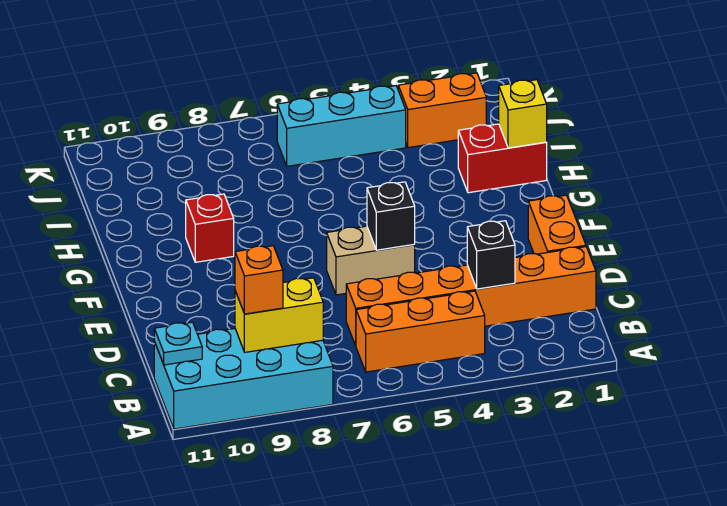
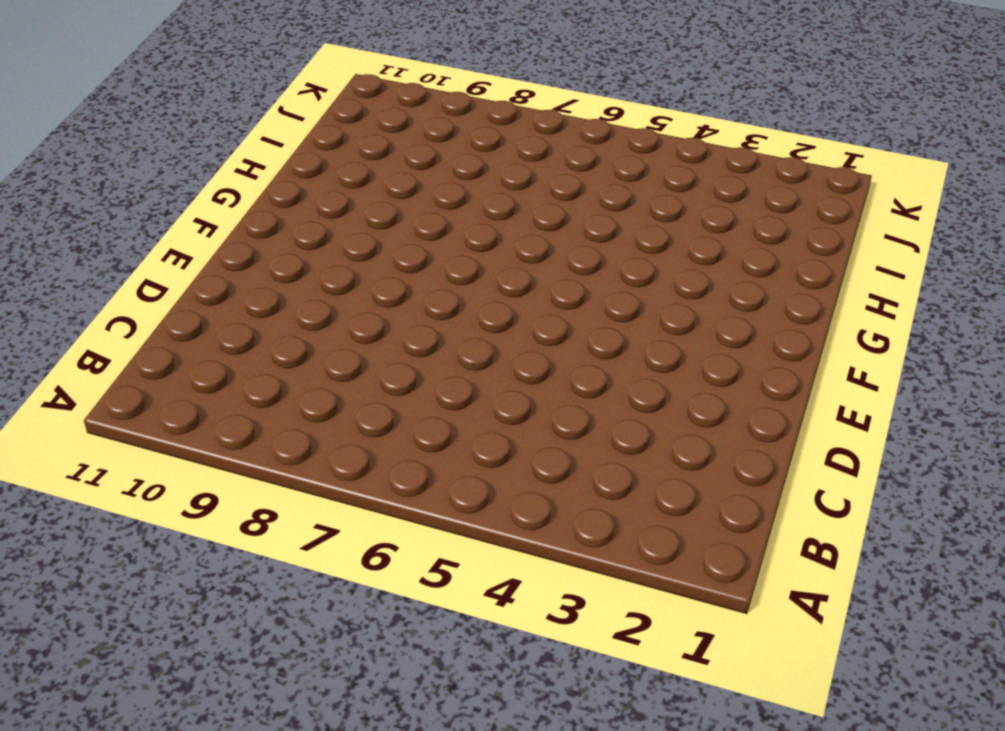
none -> cyan brick A8:B11 level 1
none -> orange brick B4:B6 level 1
none -> orange brick C1:C6 level 1

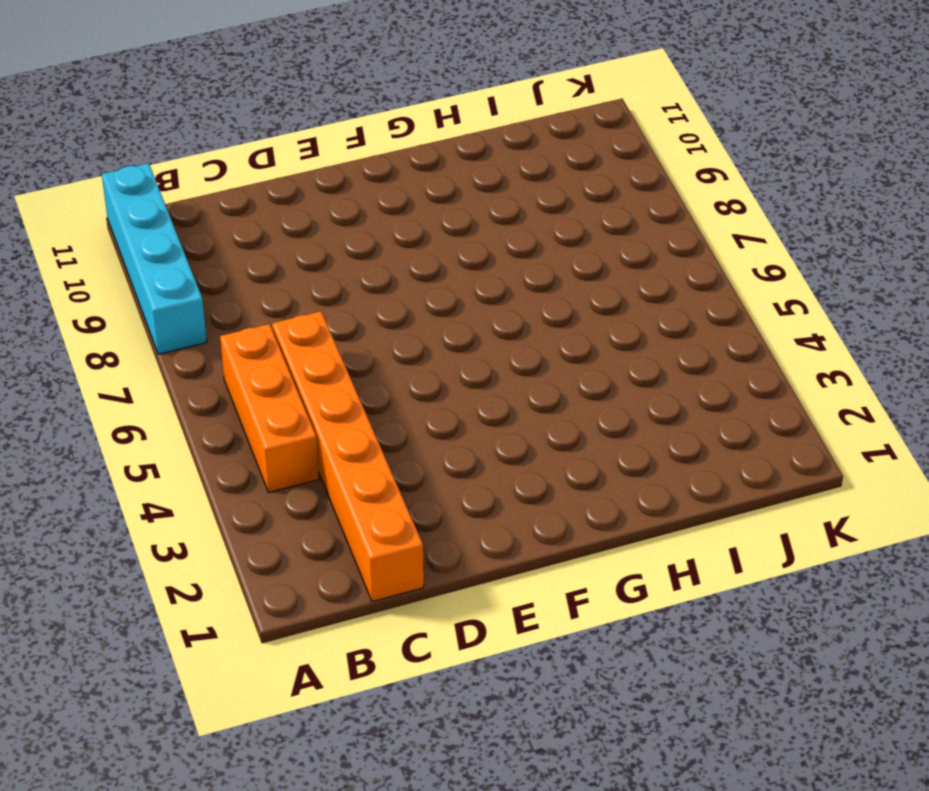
cyan brick A8:A11 level 1 -> cyan brick A8:B11 level 1
none -> orange brick D1:E1 level 1
none -> tan brick E5:E6 level 1
none -> red brick G9 level 1

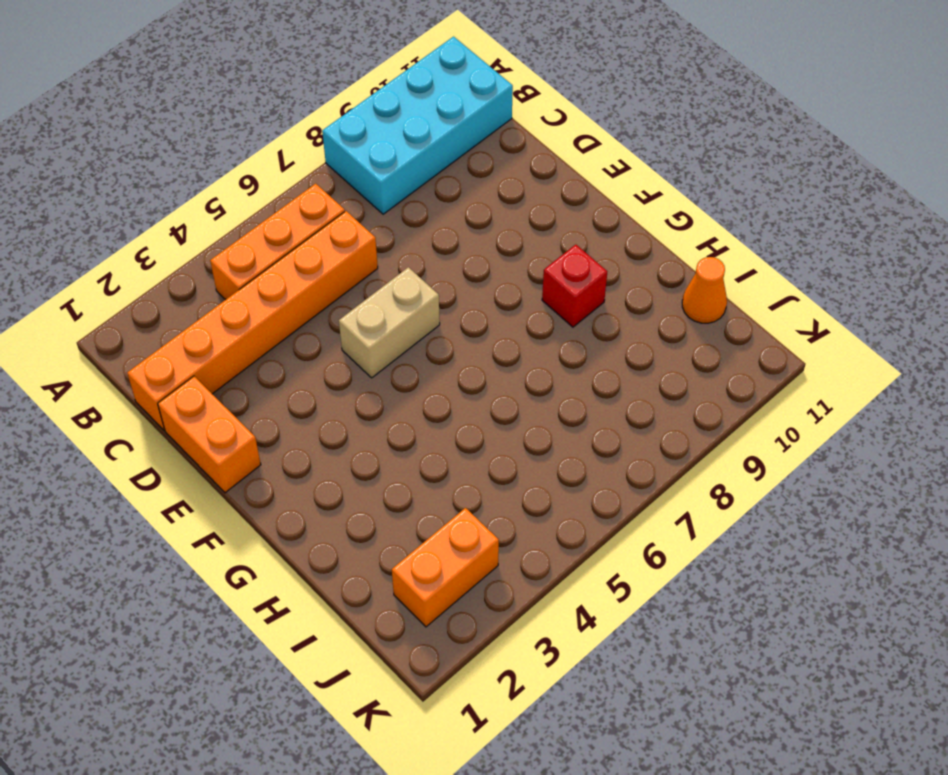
orange cone I11 level 1 -> none
none -> red brick H1:H2 level 1
none -> cyan brick J4:J6 level 1
none -> yellow brick B8:B9 level 2

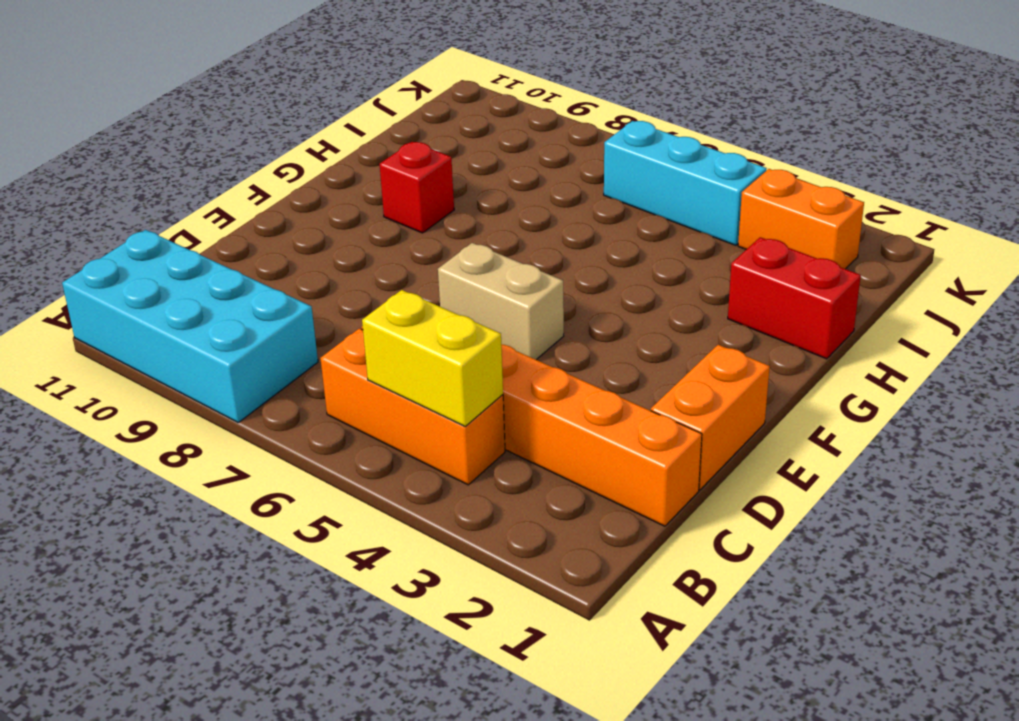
yellow brick B4:B5 level 2 -> yellow brick B8:B9 level 2
none -> cyan plate B11 level 2
none -> black brick C3 level 2
none -> black brick E5 level 2

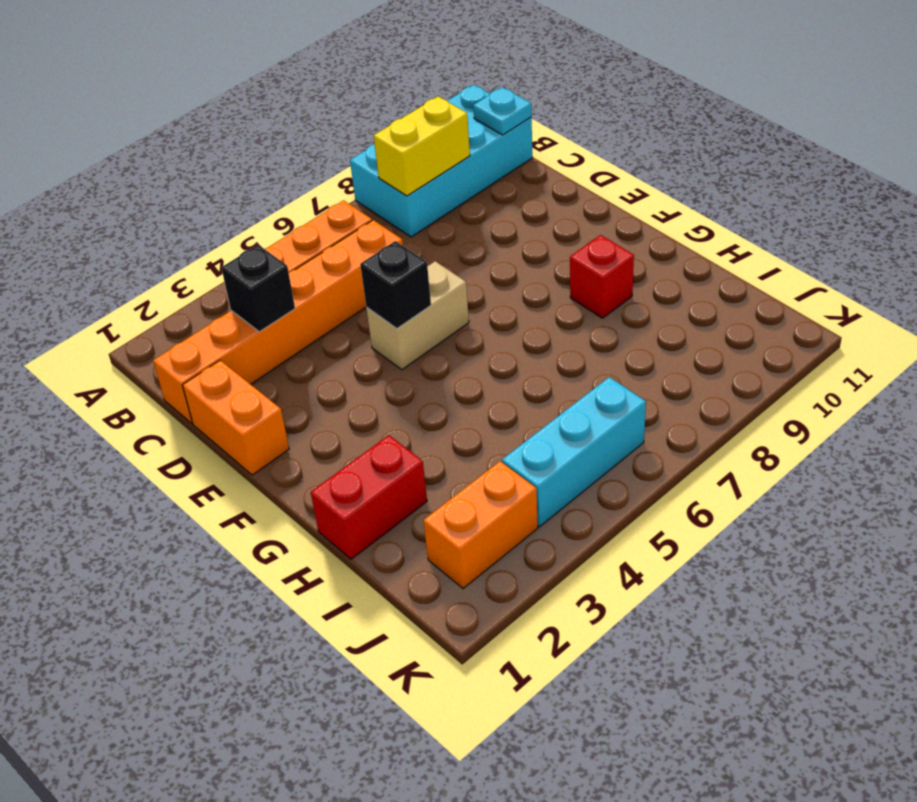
none -> yellow brick H1 level 2
none -> orange brick B9 level 3

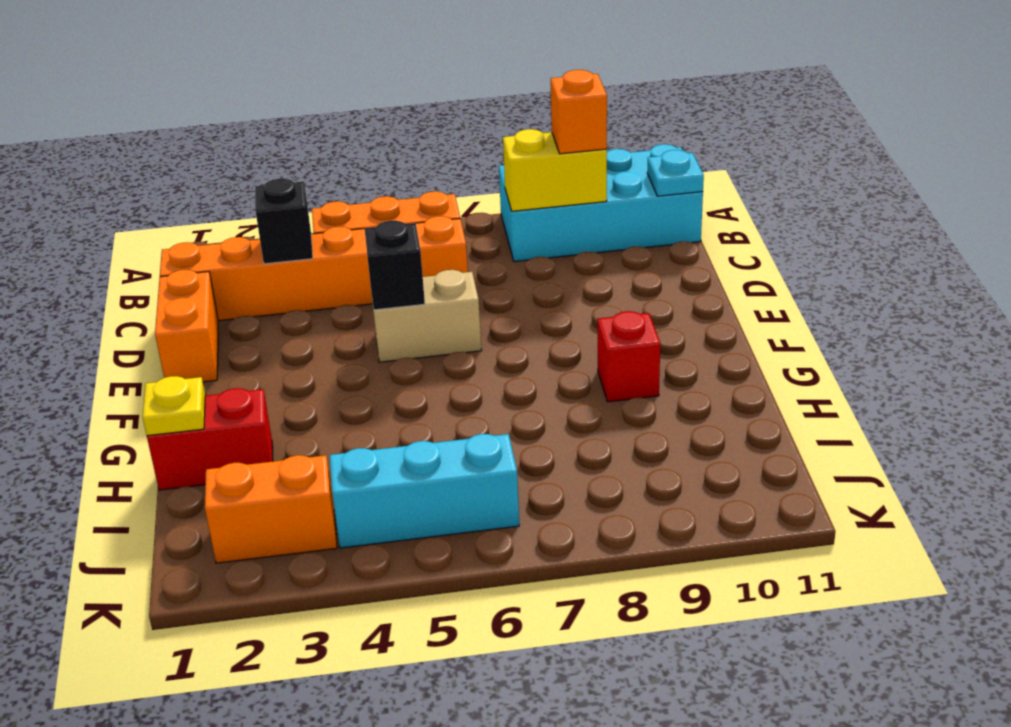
yellow plate H1 level 2 -> yellow brick H1 level 2

